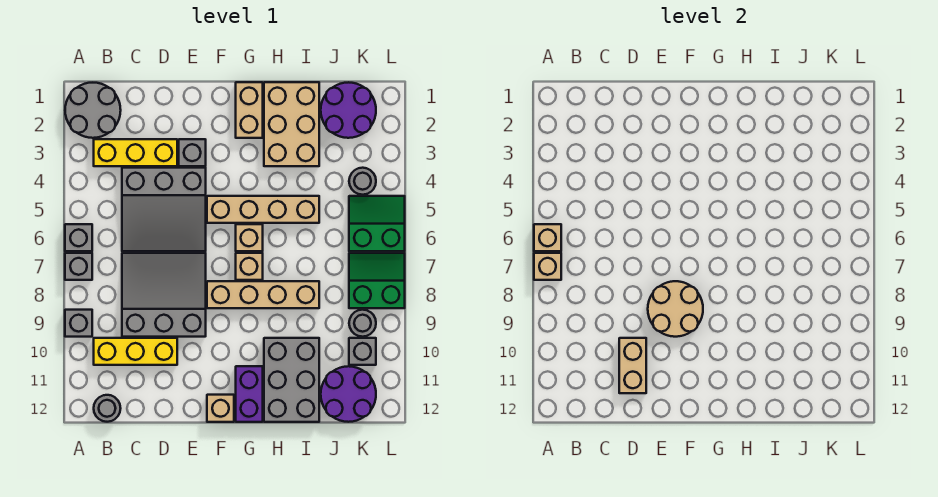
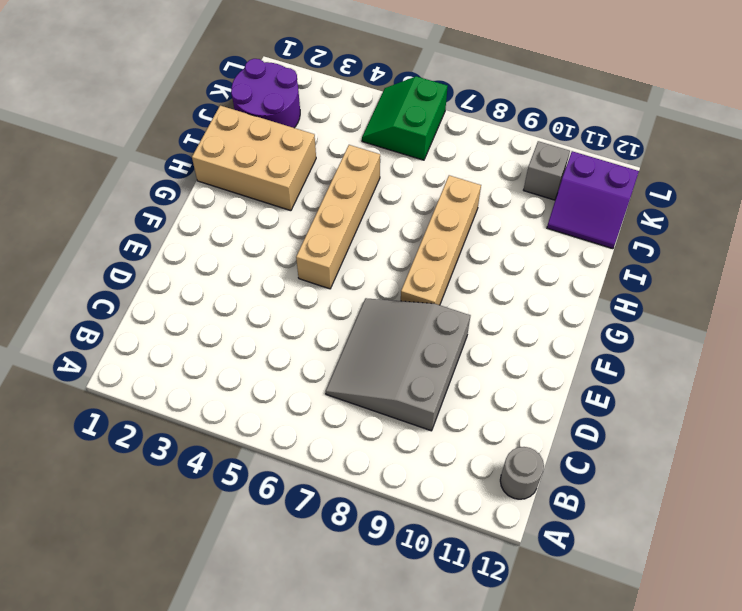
purple slope J11:K12 level 1 top K -> purple round brick J11:K12 level 1
none -> grey round brick A1:B2 level 1
none -> grey brick A6 level 1
none -> grey brick A7 level 1
none -> grey brick A9 level 1

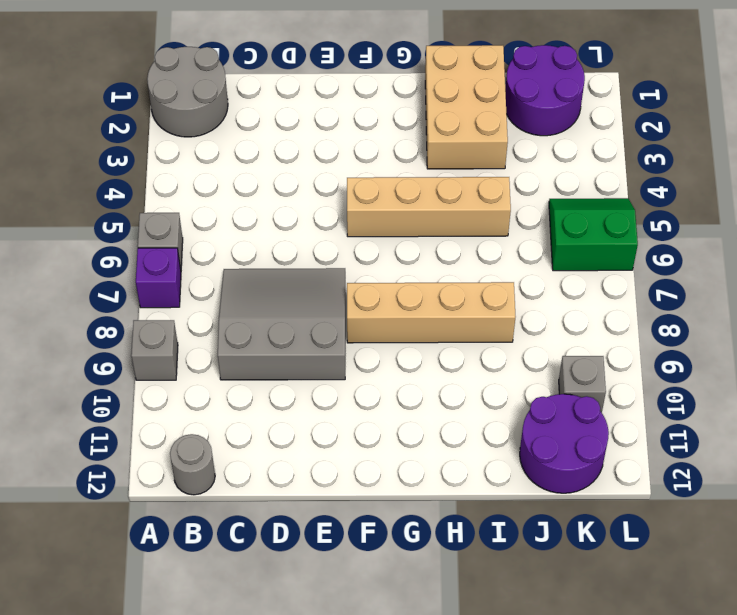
purple brick A7 level 1 -> grey brick A7 level 1
none -> yellow brick B3:D3 level 1
none -> yellow brick B10:D10 level 1
none -> grey slope C4:E6 level 1 top 4
none -> grey brick E3 level 1

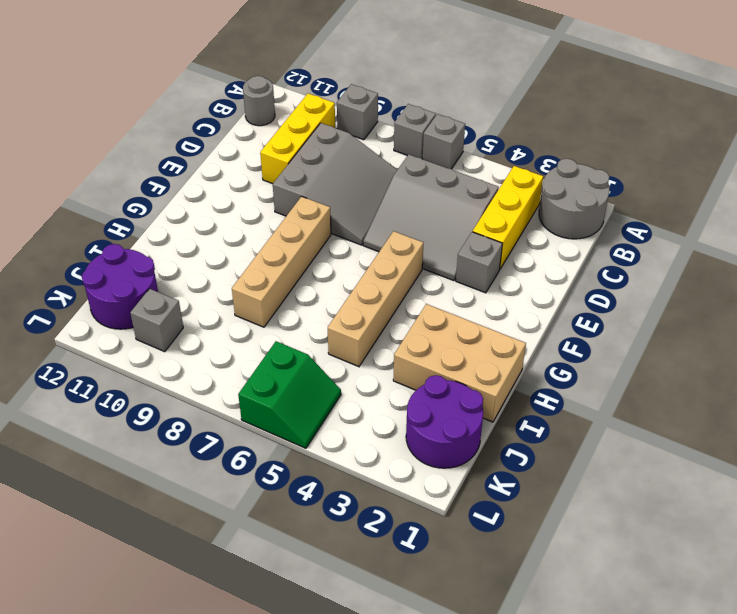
grey slope C4:E6 level 1 top C -> grey slope C4:E6 level 1 top 4
none -> tan brick F12 level 1
none -> tan brick G1:G2 level 1
none -> tan brick G6 level 1
none -> tan brick G7 level 1

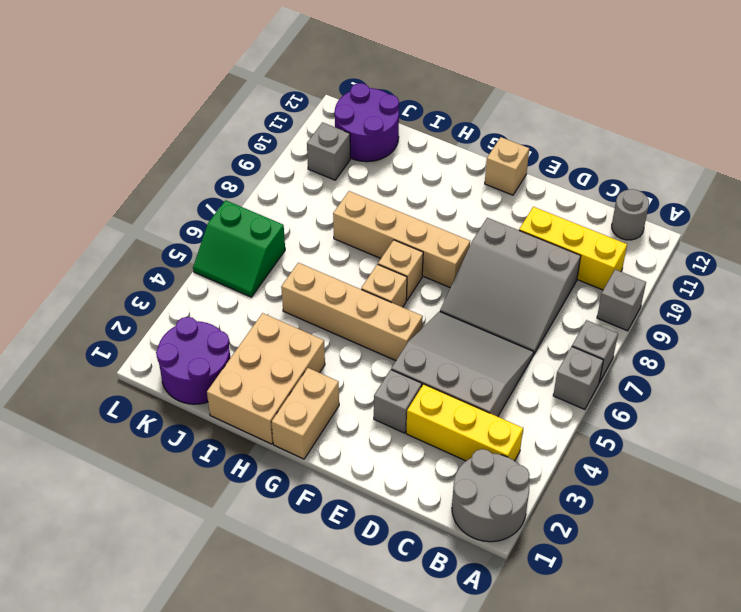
none -> purple brick G11:G12 level 1
none -> grey brick H10:I12 level 1
none -> grey round brick K4 level 1
none -> green slope K7:L8 level 1 top 8

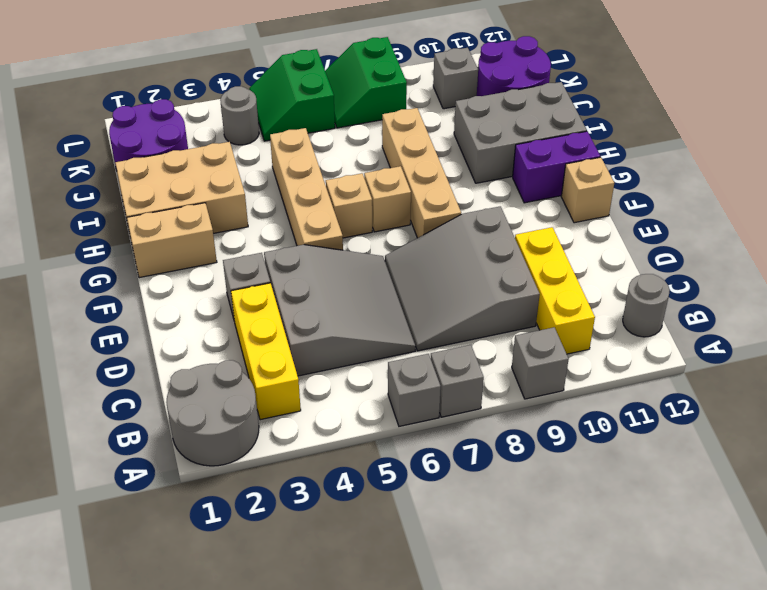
none -> grey round brick K9 level 1
none -> tan brick A6 level 2
none -> tan brick A7 level 2
none -> tan brick D10:D11 level 2

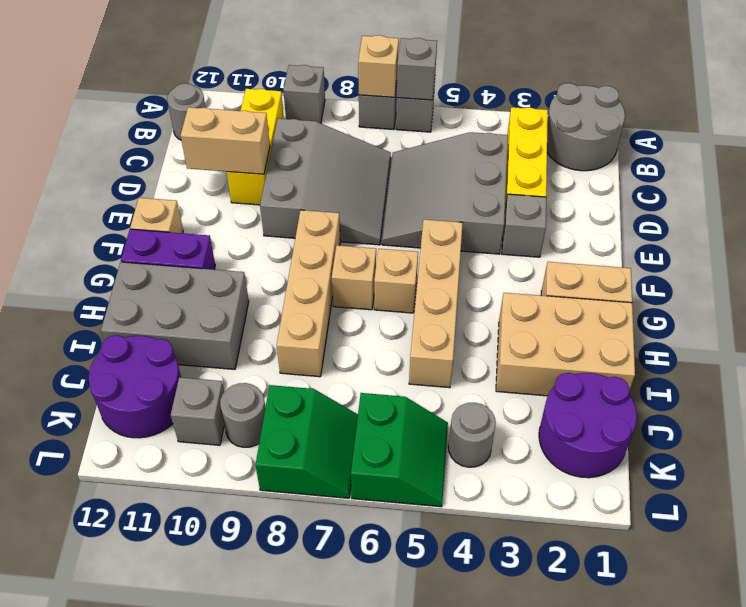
grey brick A6 level 2 -> tan brick A6 level 2
none -> tan round brick E8:F9 level 2

